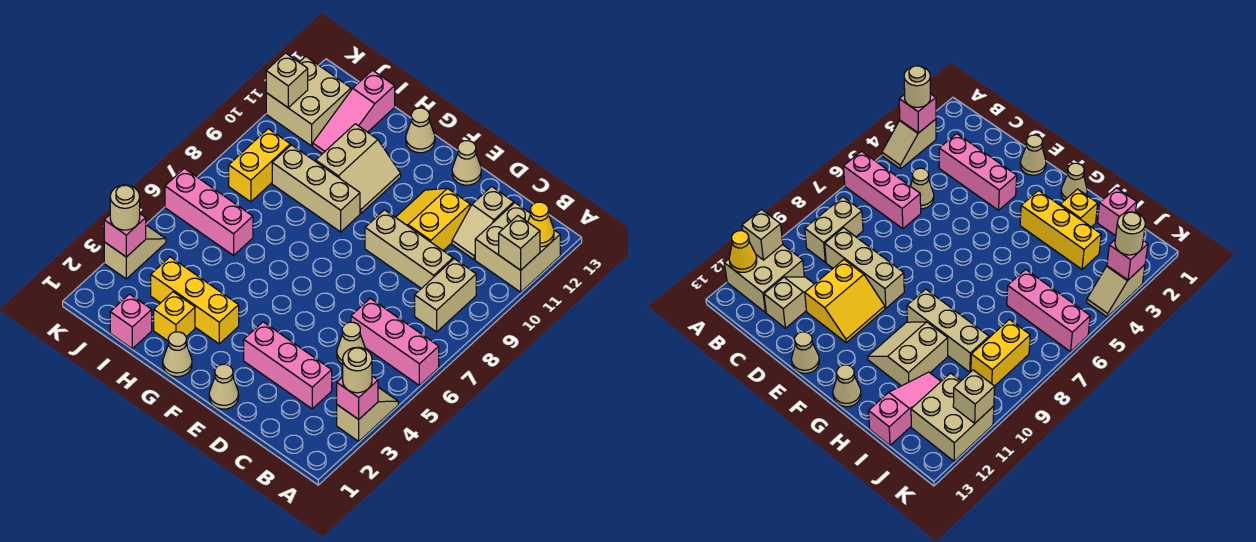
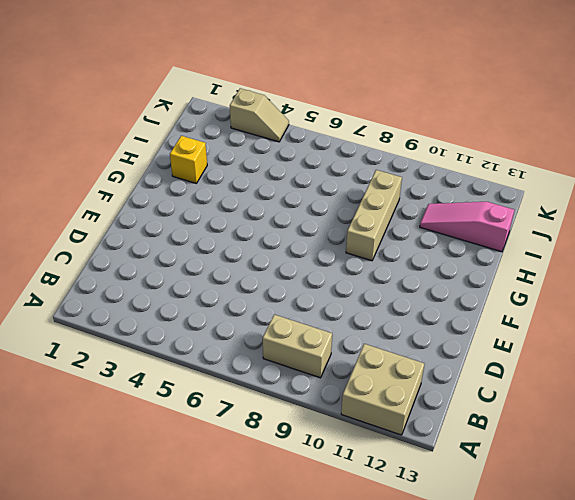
none -> tan slope A3:A4 level 1 top 3
none -> pink brick A6:C6 level 1
none -> pink brick C3:E3 level 1
none -> tan cone C5 level 1

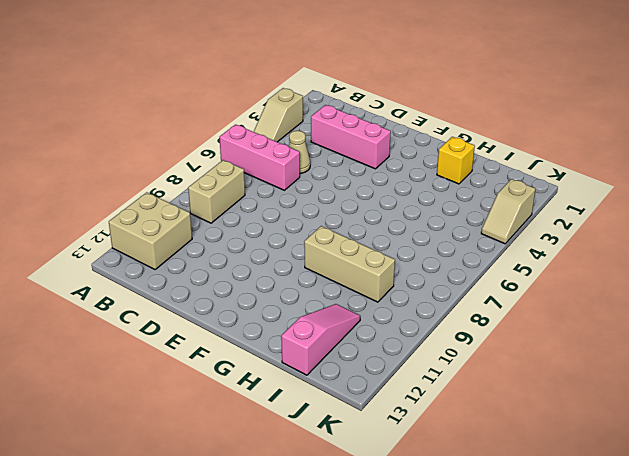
none -> tan brick C9:E9 level 1
none -> tan slope C11:C12 level 1 top 12
none -> yellow slope D10:E11 level 1 top D
none -> tan cone E1 level 1

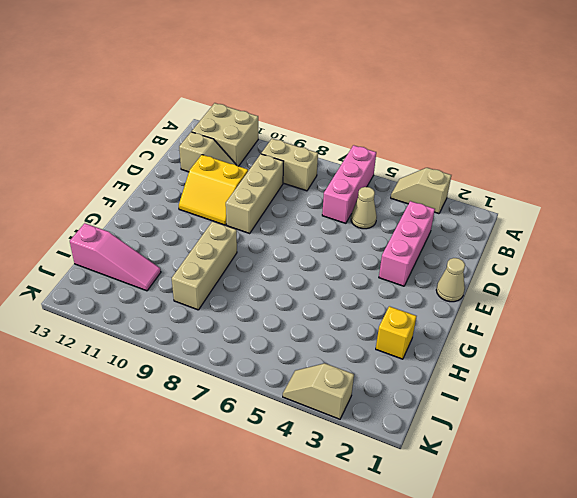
none -> tan cone E13 level 1
none -> tan cone G1 level 1
none -> yellow brick G3:I3 level 1
none -> tan slope G10:H11 level 1 top H

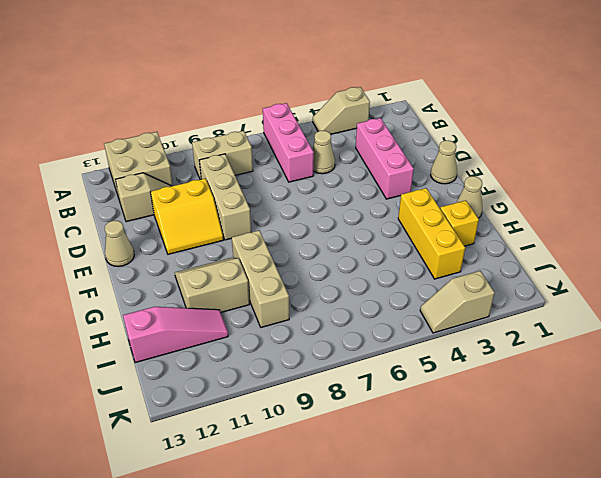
none -> tan cone G13 level 1
none -> pink brick I1 level 1
none -> pink brick I6:K6 level 1
none -> yellow brick J8:J9 level 1

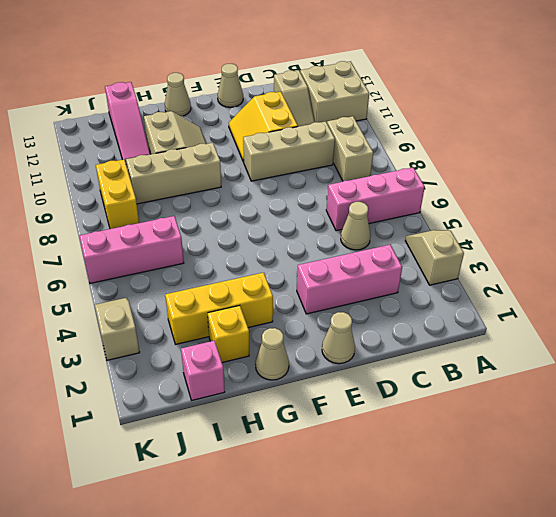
none -> tan brick J11:K12 level 1
none -> pink brick A3 level 2
none -> tan brick A11 level 2
none -> yellow cone A12 level 2

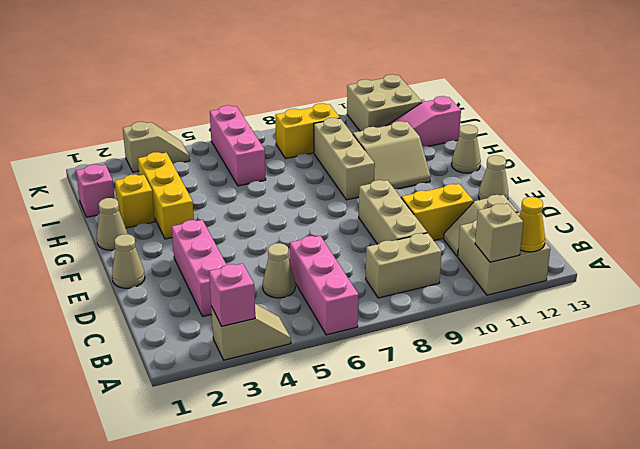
none -> pink brick K3 level 2
none -> tan brick K11 level 2
none -> tan round brick A3 level 3
none -> tan round brick K3 level 3

